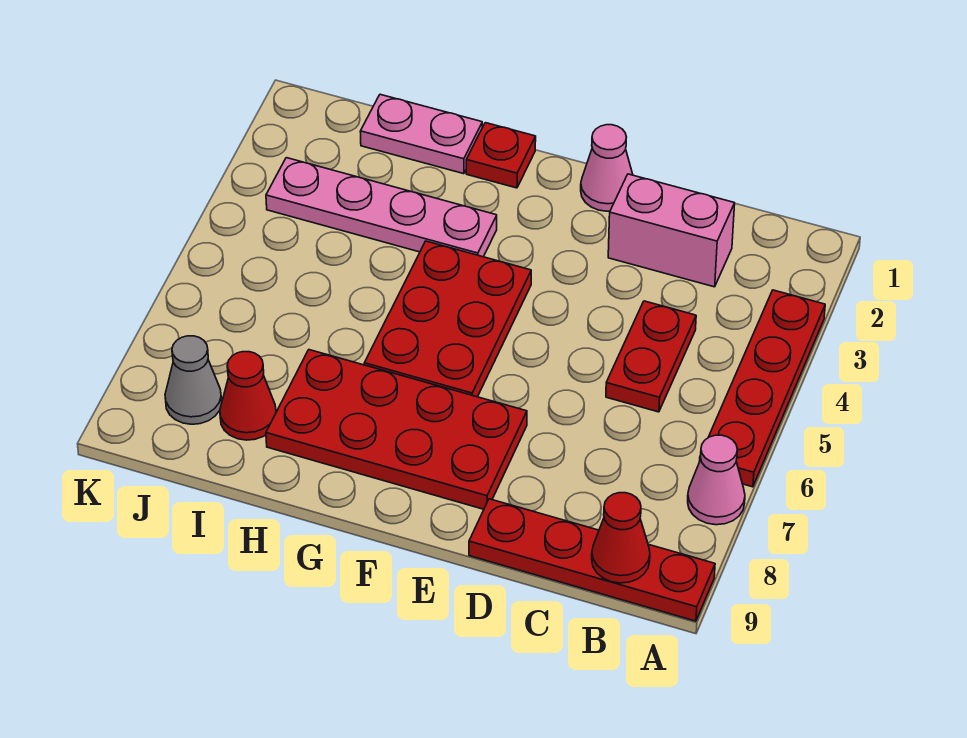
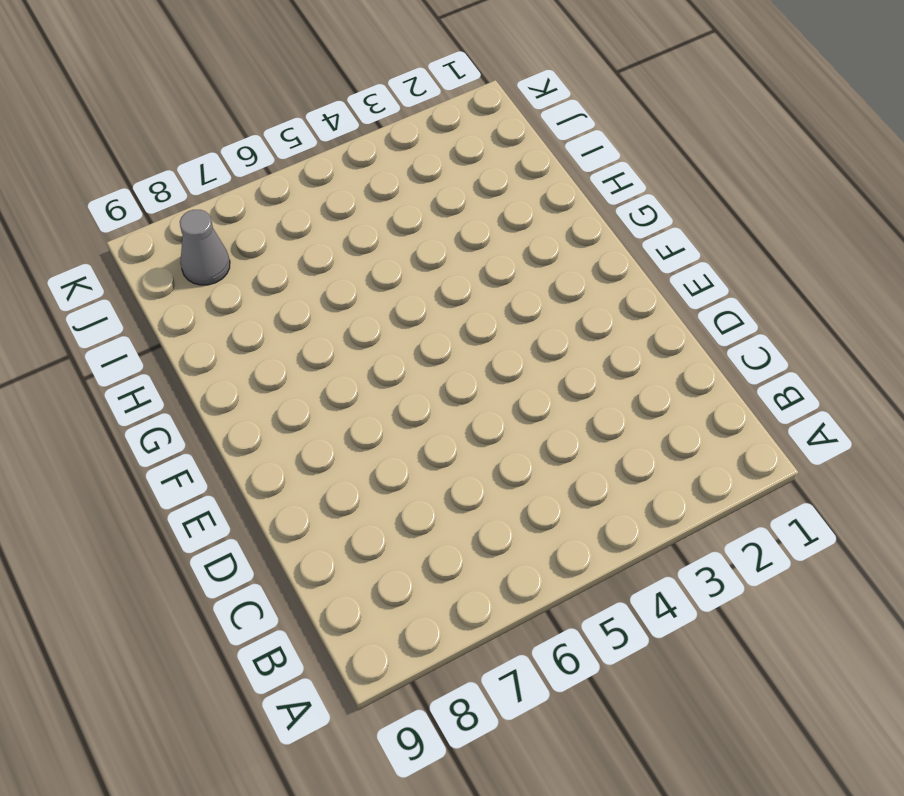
none -> red plate A3:A6 level 1
none -> pink cone A7 level 1
none -> red plate A9:D9 level 1

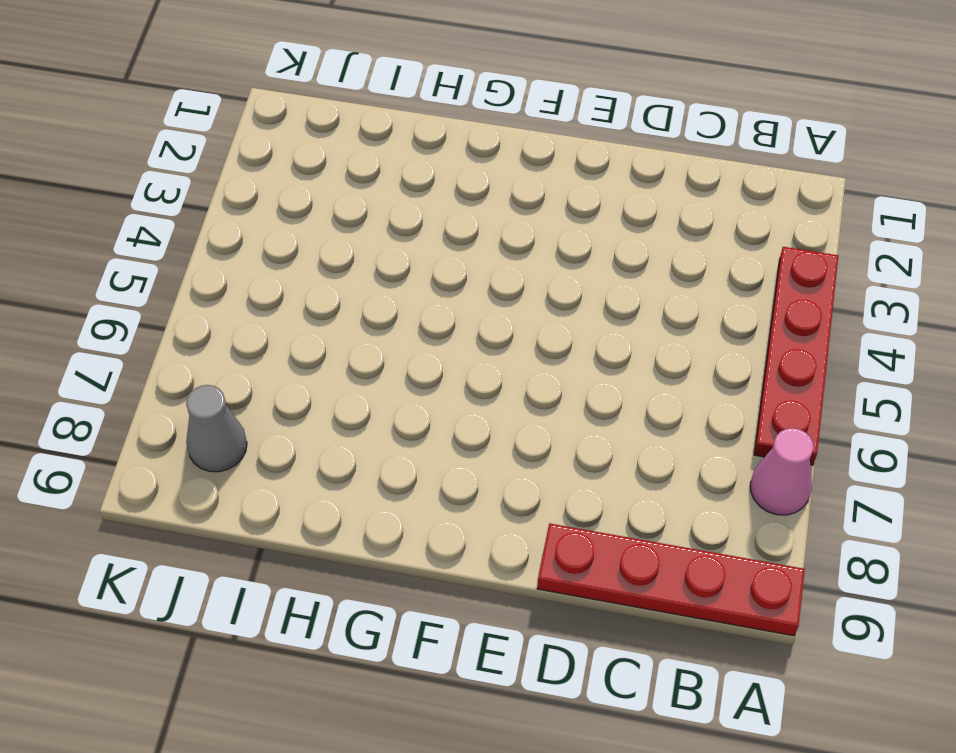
none -> pink brick C2:D2 level 1
none -> red plate C4:C5 level 1
none -> pink cone E1 level 1

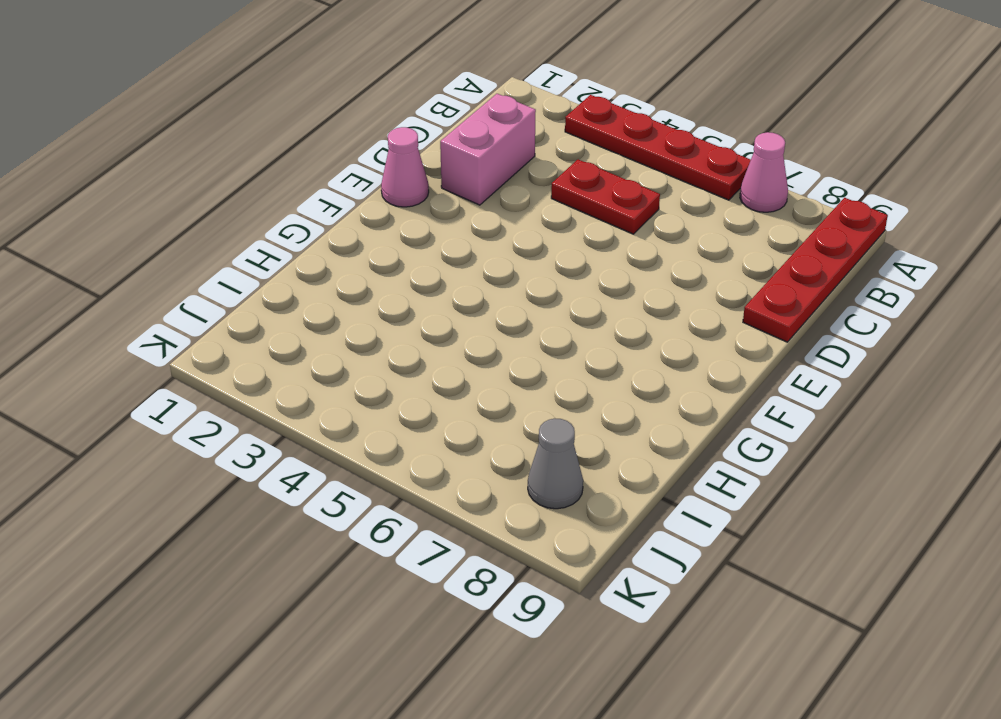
none -> red plate E7:H8 level 1
none -> red plate F4:G6 level 1
none -> red plate G1 level 1

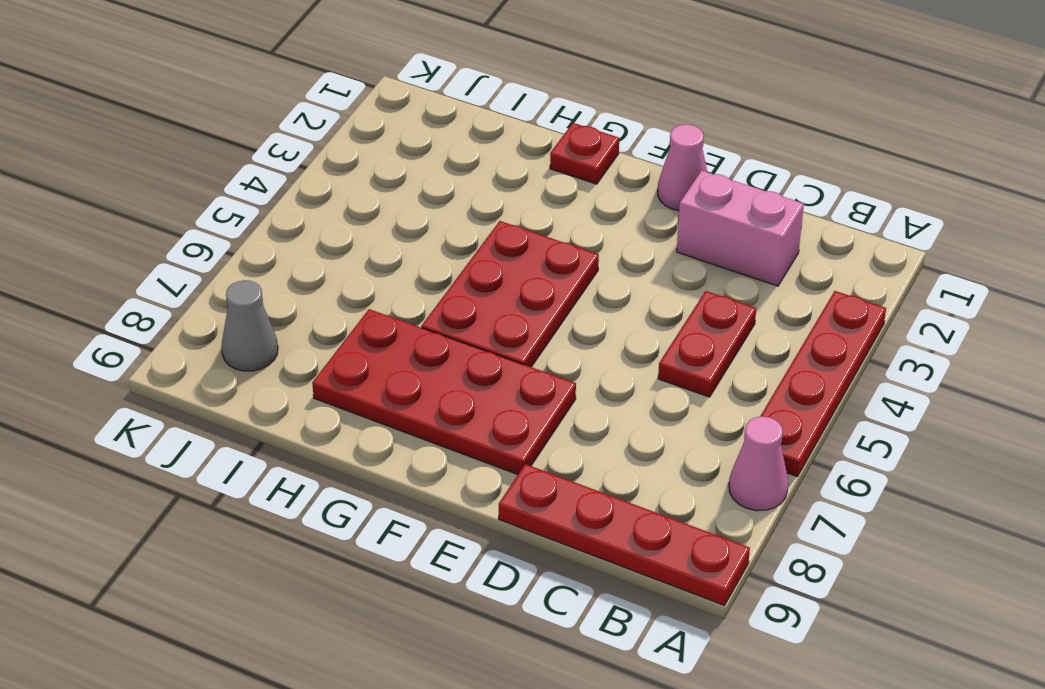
none -> pink plate G3:J3 level 1
none -> pink plate H1:I1 level 1
none -> red cone I8 level 1

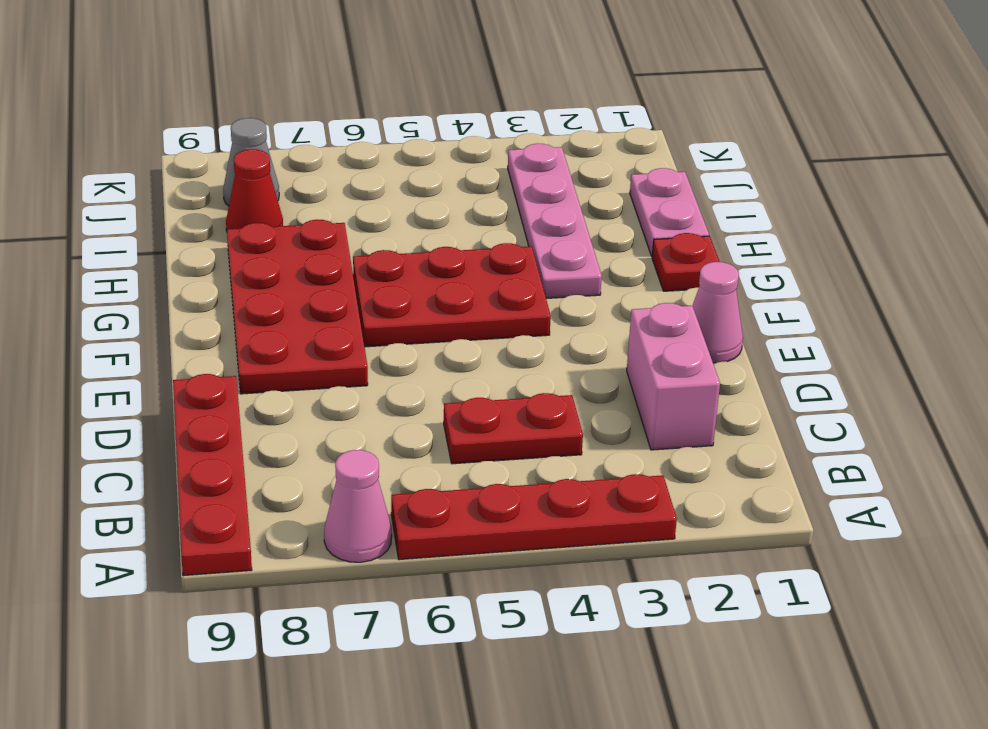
none -> red cone B9 level 2

